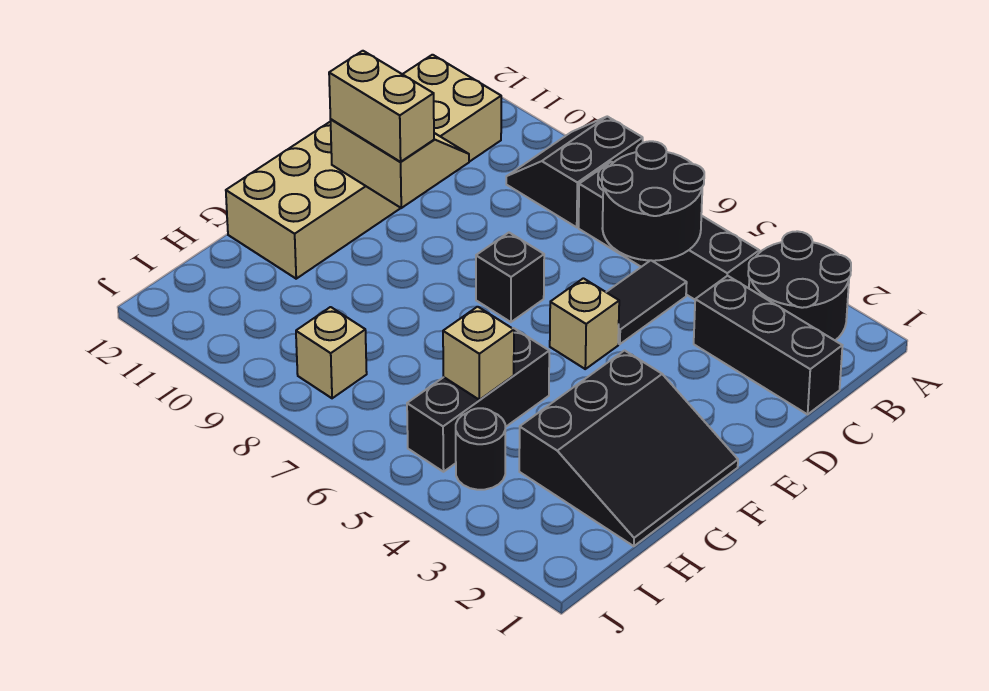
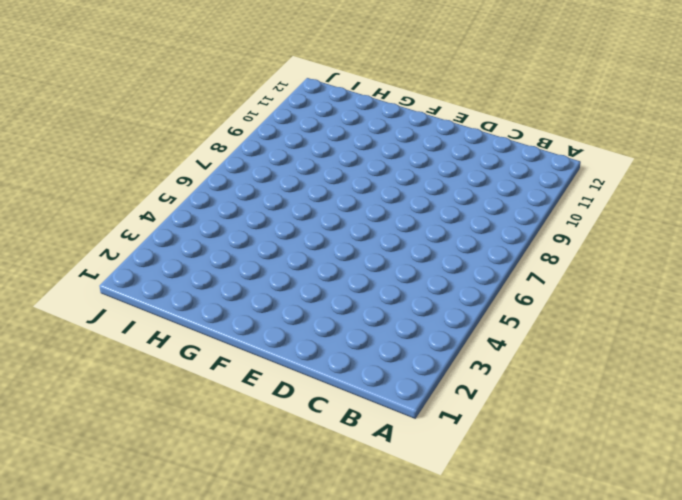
none -> black round brick A2:B3 level 1
none -> black slope A8:B9 level 1 top 8
none -> black brick B4:B7 level 1

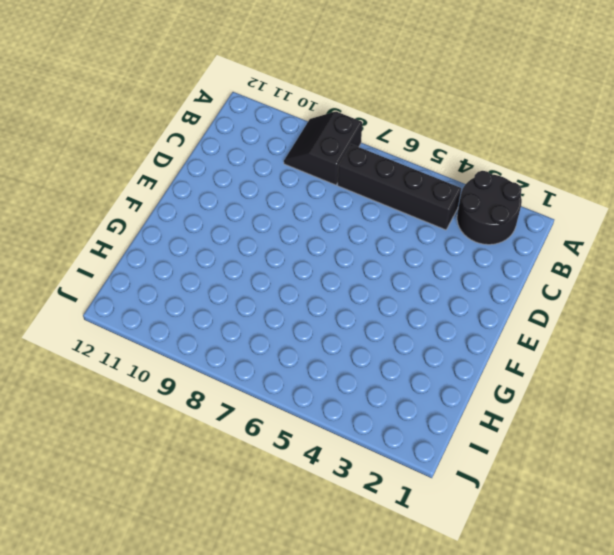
none -> tan brick B11:G12 level 1
none -> black brick C1:C3 level 1
none -> black tile C5:D5 level 1

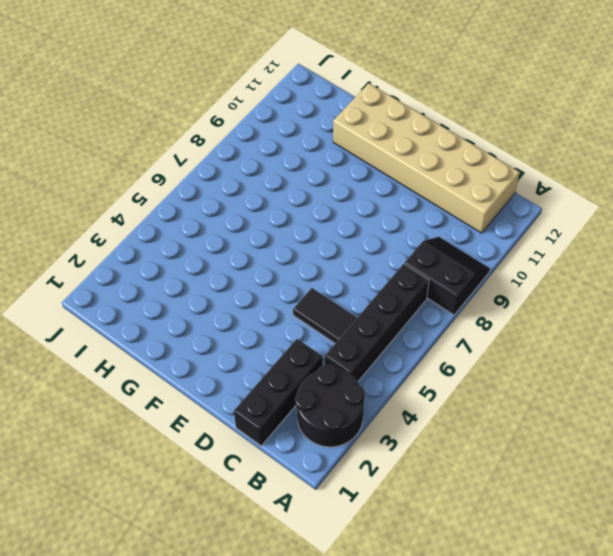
none -> tan brick E5 level 1
none -> black brick E7 level 1
none -> black slope F1:H3 level 1 top 3

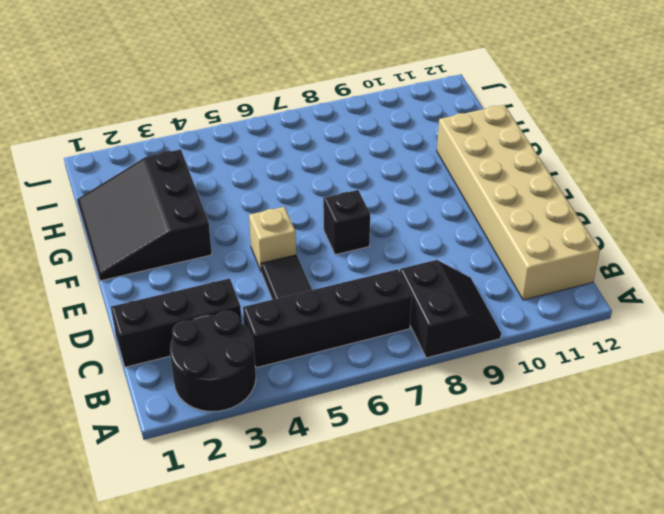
none -> black brick G5:I5 level 1
none -> black round brick I4 level 1
none -> tan brick I8 level 1

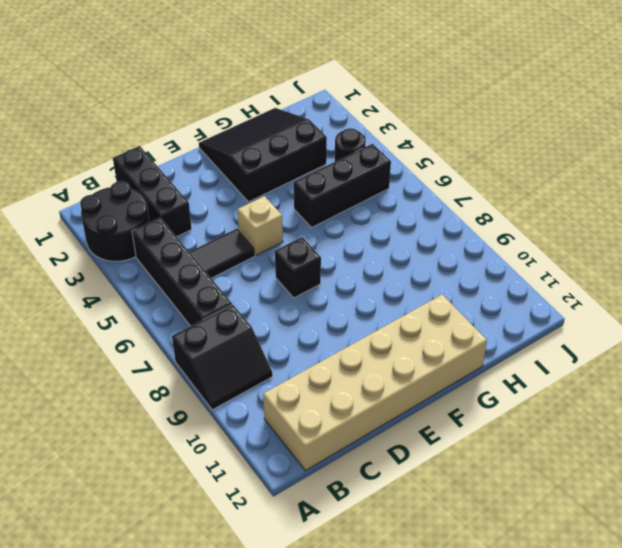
none -> tan brick I8 level 1
none -> black round brick B5:C6 level 2
none -> tan slope D10:E11 level 2 top E

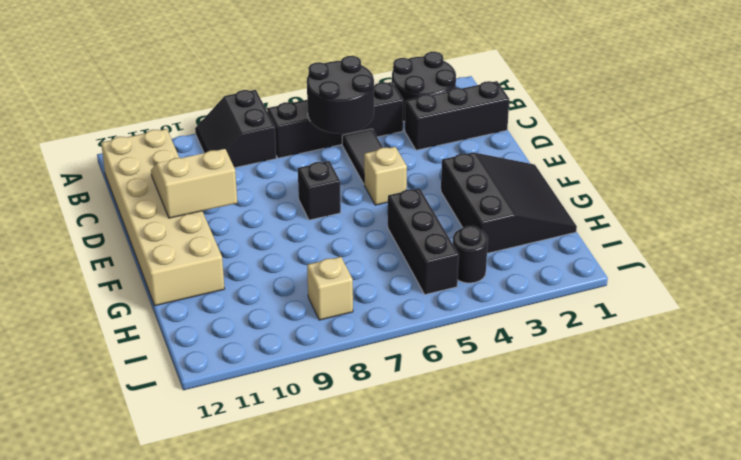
none -> tan brick H5 level 2
none -> tan brick E10:E11 level 3

